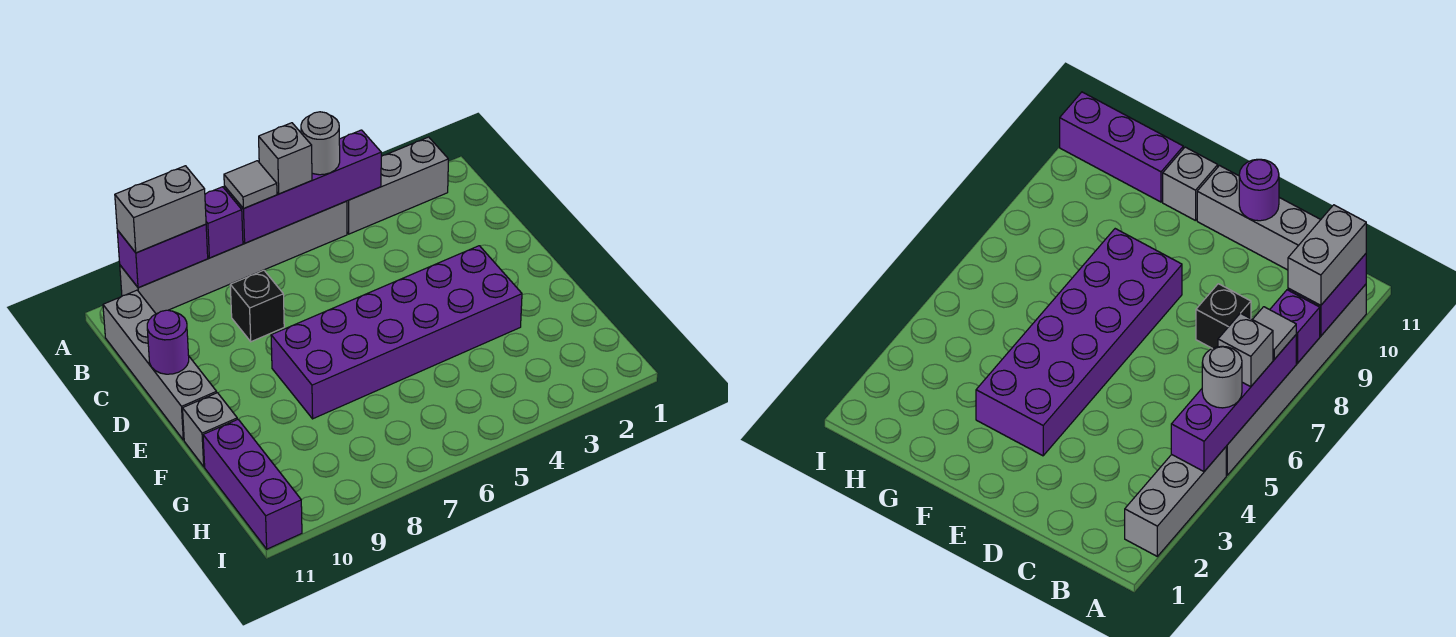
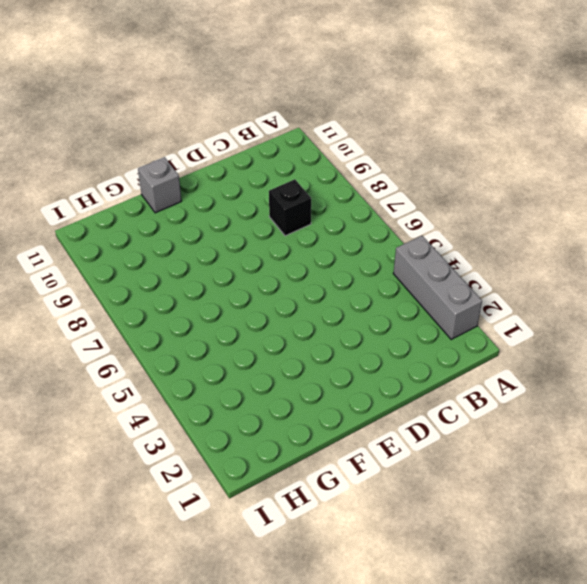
none -> grey brick A5:A10 level 1
none -> grey brick B11:E11 level 1
none -> purple brick E3:F8 level 1

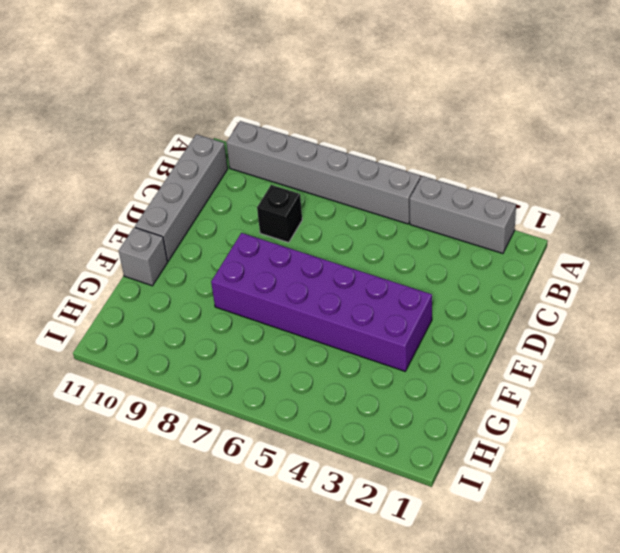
none -> purple brick G11:I11 level 1
none -> purple brick A4:A7 level 2
none -> purple brick A8 level 2

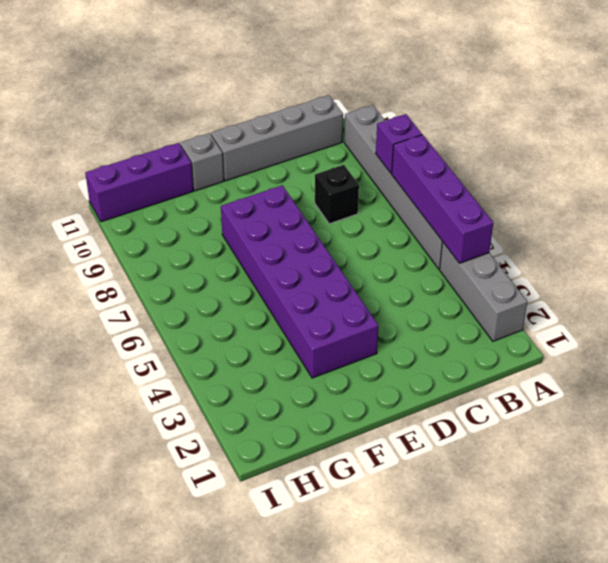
none -> purple brick A9:A10 level 2
none -> purple round brick D11 level 2
none -> grey round brick A5 level 3

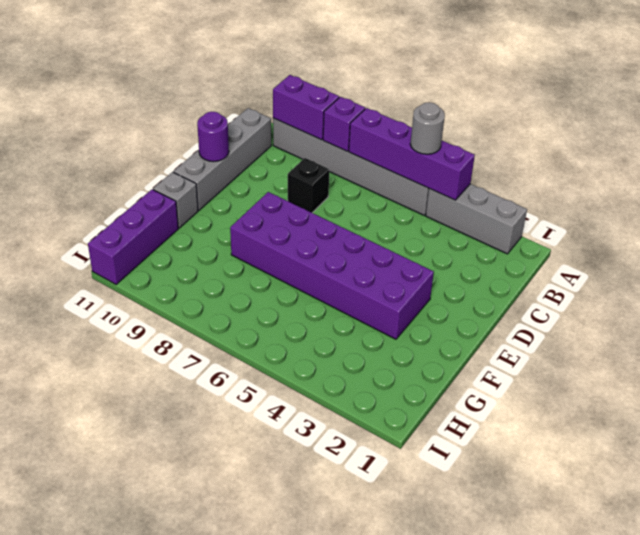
none -> grey brick A6 level 3
none -> grey tile A7 level 3
none -> grey brick A9:A10 level 3

